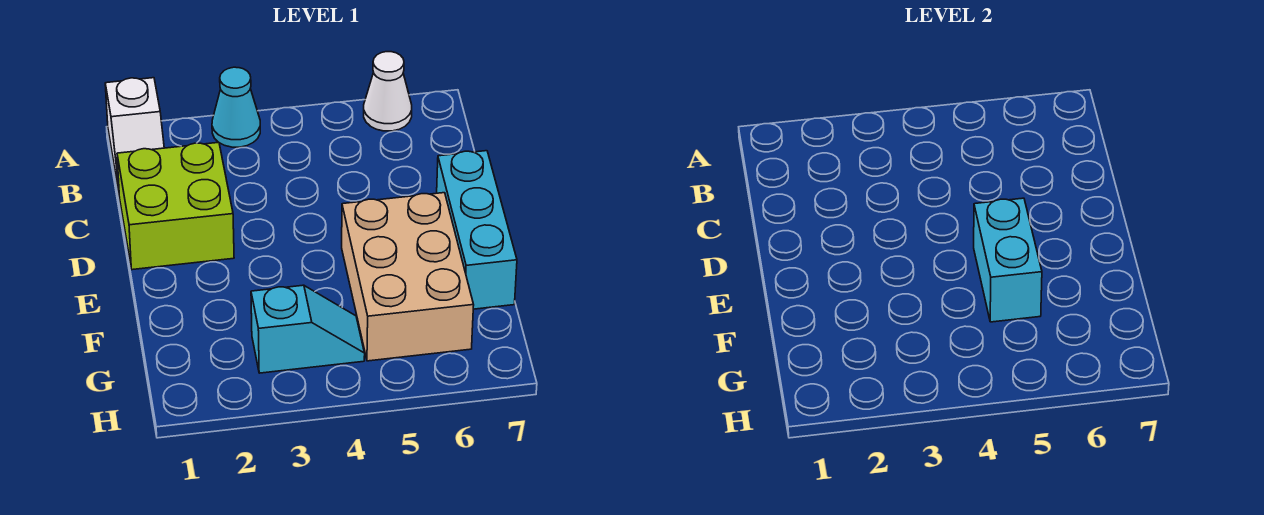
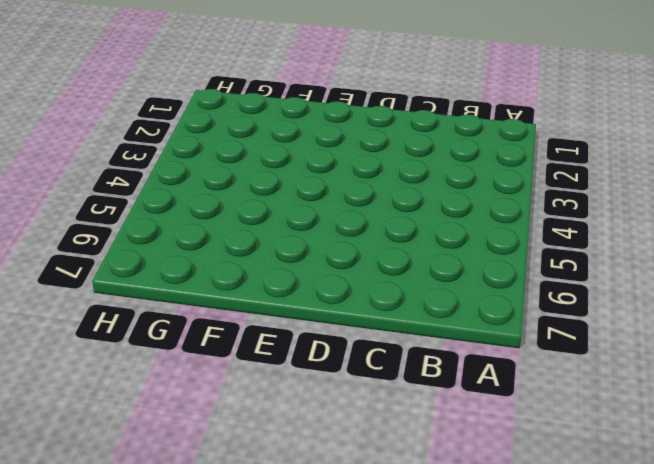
none -> white slope A1:B1 level 1 top A
none -> cyan cone A3 level 1

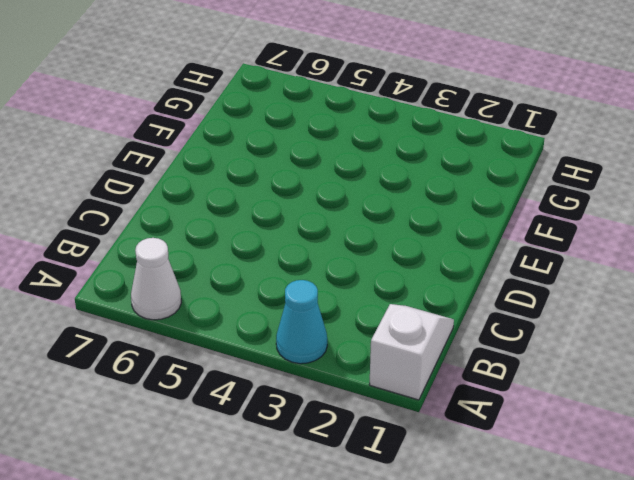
none -> lime brick C1:D2 level 1
none -> cyan brick D7:F7 level 1

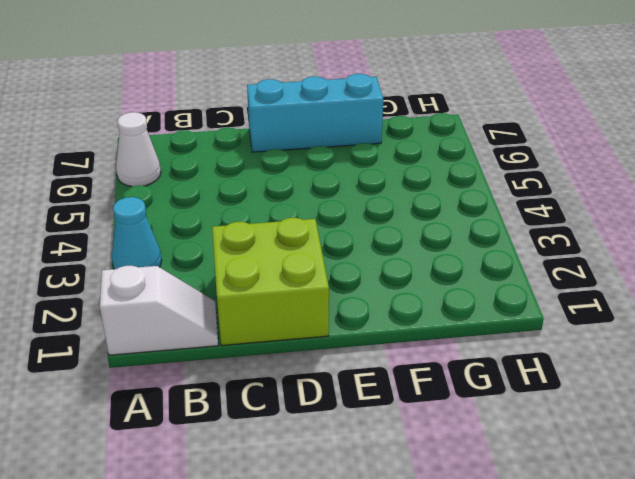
none -> tan brick E5:G6 level 1
none -> cyan slope G3:G4 level 1 top 3

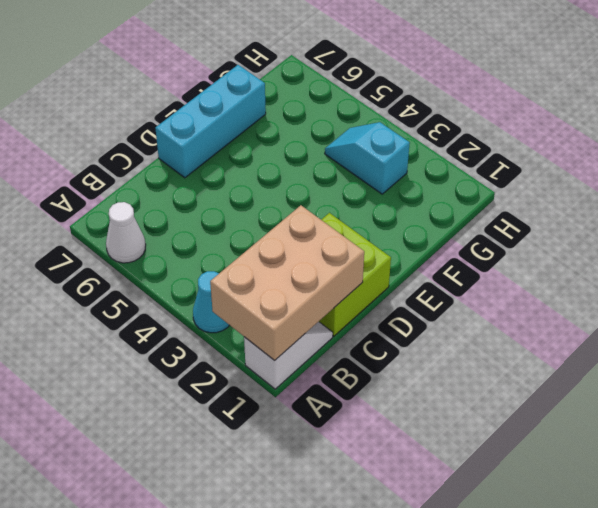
tan brick A1:C2 level 2 -> tan brick E5:G6 level 1
none -> cyan brick E5:F5 level 2

